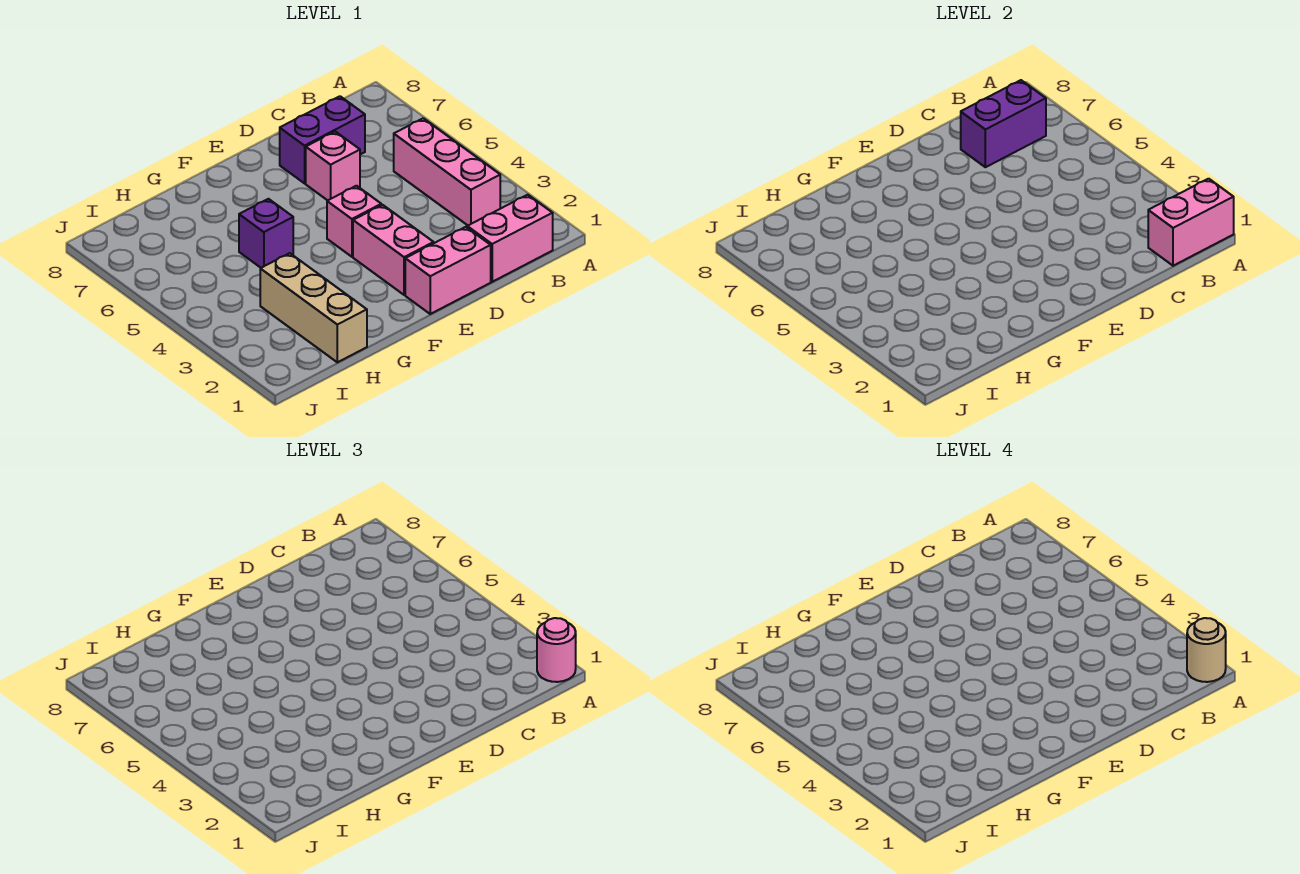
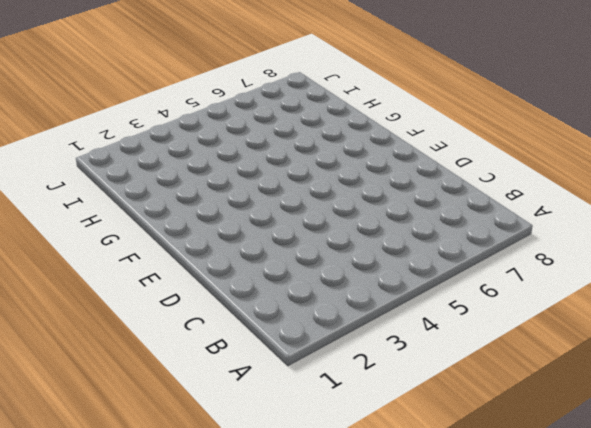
none -> pink brick B1:C1 level 1
none -> pink brick B3:B5 level 1
none -> purple brick C7:D7 level 1

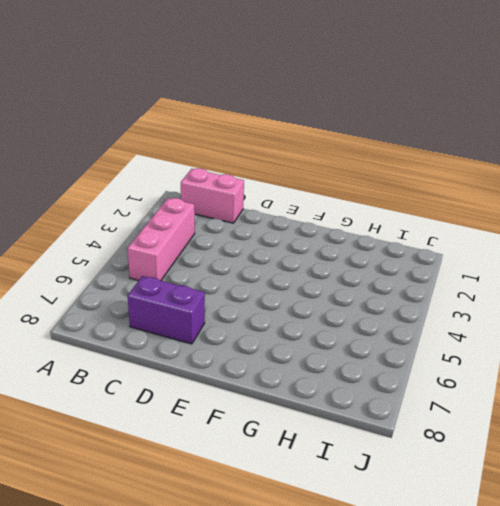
none -> pink brick D1:E1 level 1
none -> pink brick D6 level 1
none -> pink brick E2:E3 level 1

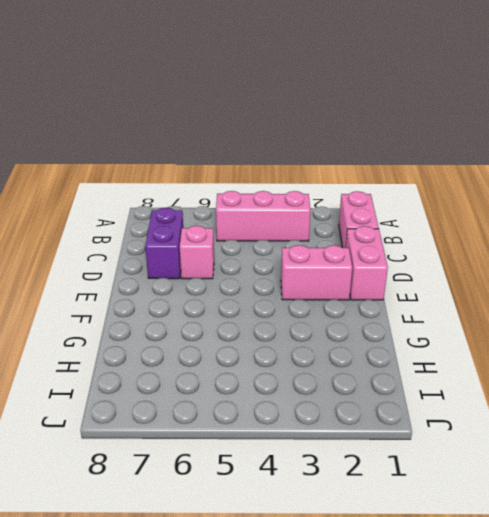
none -> pink brick E4 level 1
none -> purple brick G5 level 1
none -> tan brick H1:H3 level 1

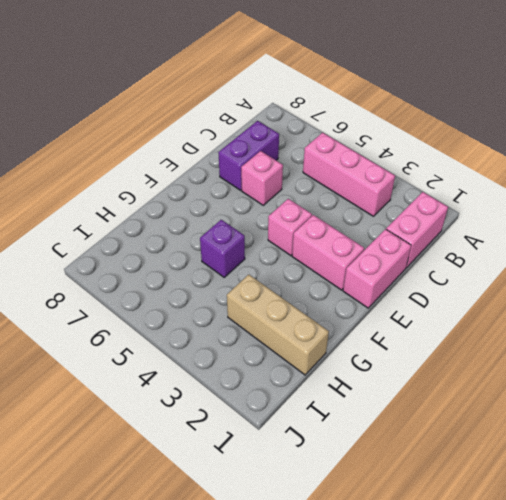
none -> pink brick A1:B1 level 2
none -> purple brick B7:C7 level 2
none -> pink round brick A1 level 3

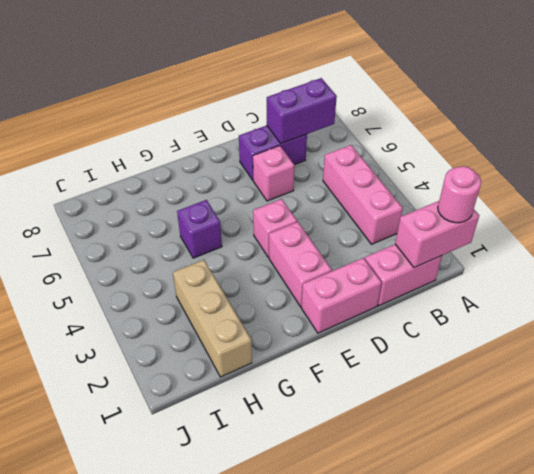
none -> tan round brick A1 level 4

